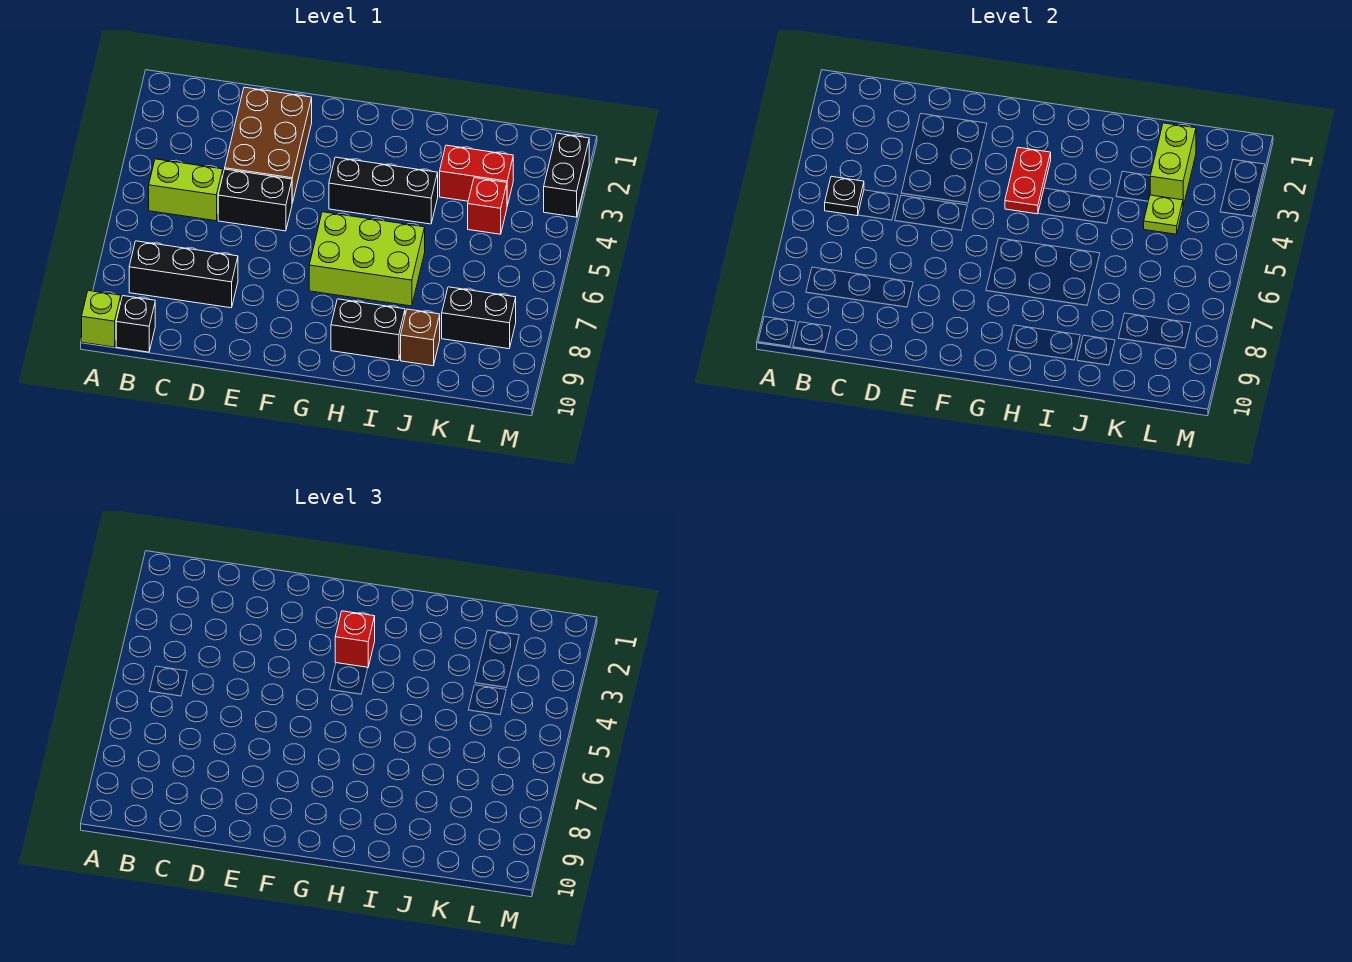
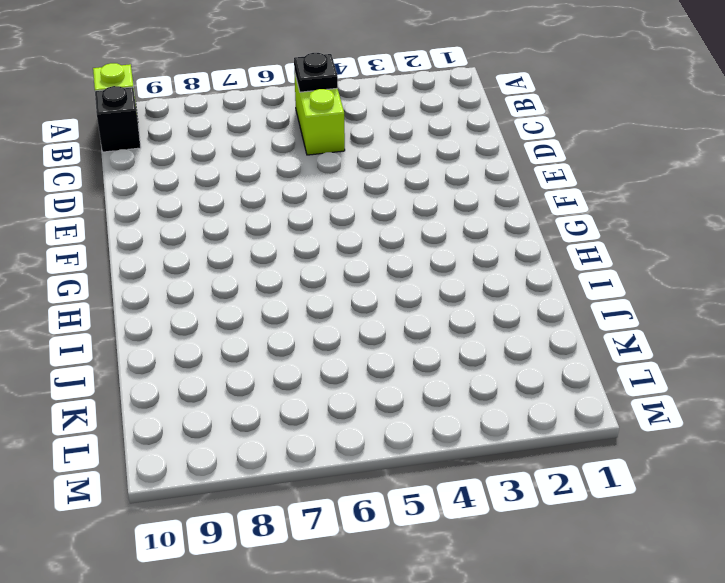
none -> black brick B8:D8 level 1
none -> brown brick D2:E4 level 1
none -> black brick D5:E5 level 1

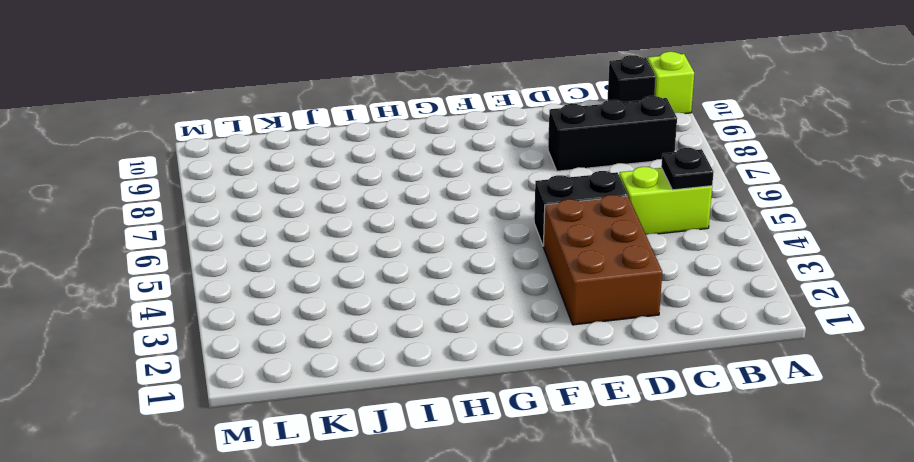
none -> black brick G4:I4 level 1
none -> lime brick G6:I7 level 1
none -> black brick H9:I9 level 1

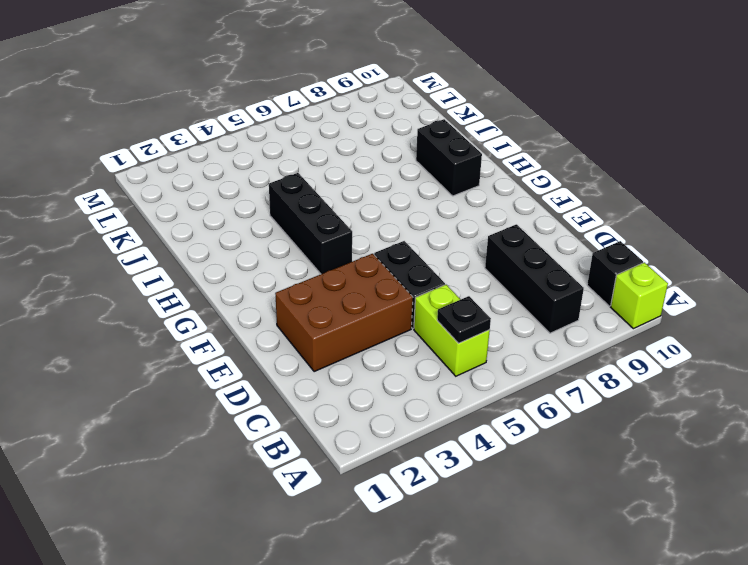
none -> lime brick G6:I7 level 1
none -> red brick J3:K3 level 1
none -> brown brick J9 level 1

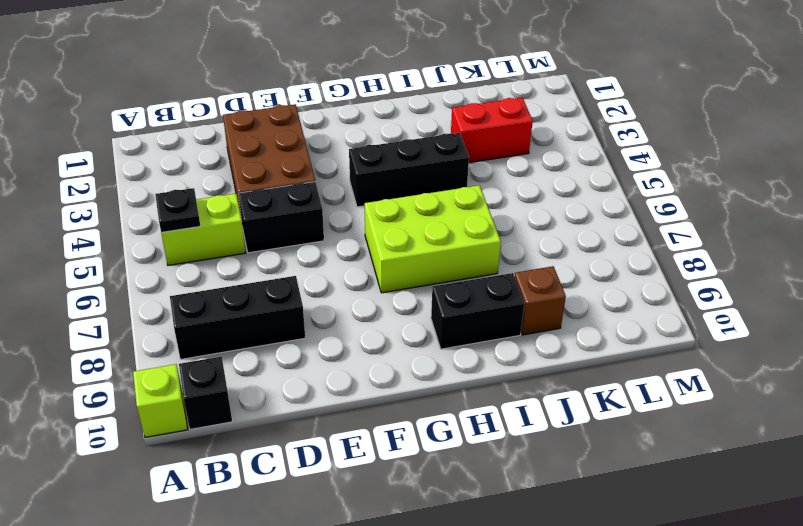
none -> red brick K4 level 1
none -> black brick K8:L8 level 1
none -> black brick M2:M3 level 1

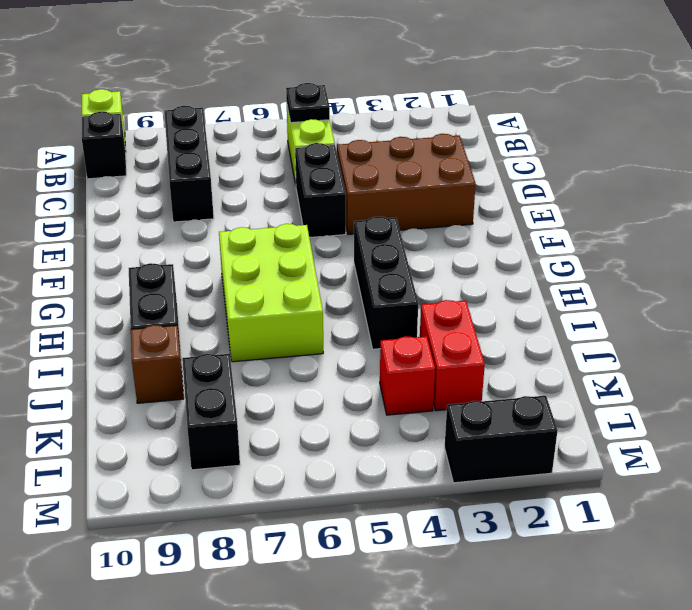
none -> red plate G3:G4 level 2
none -> lime brick K2:K3 level 2
none -> lime plate K4 level 2

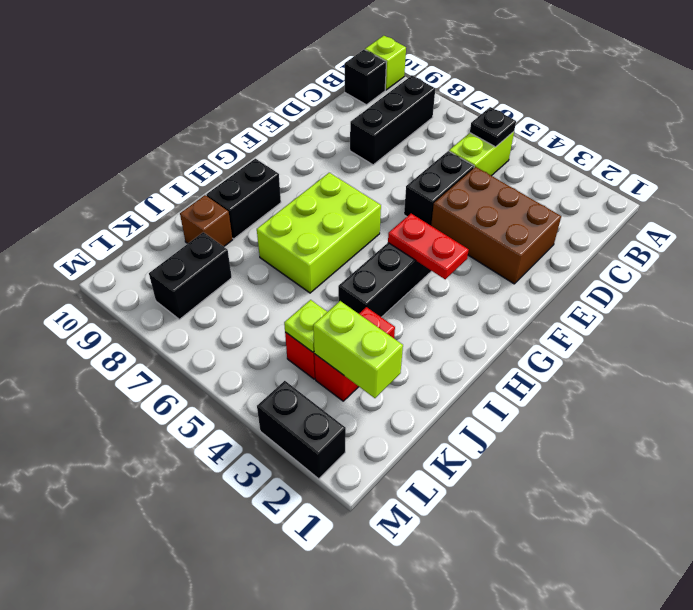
none -> red brick G3 level 3

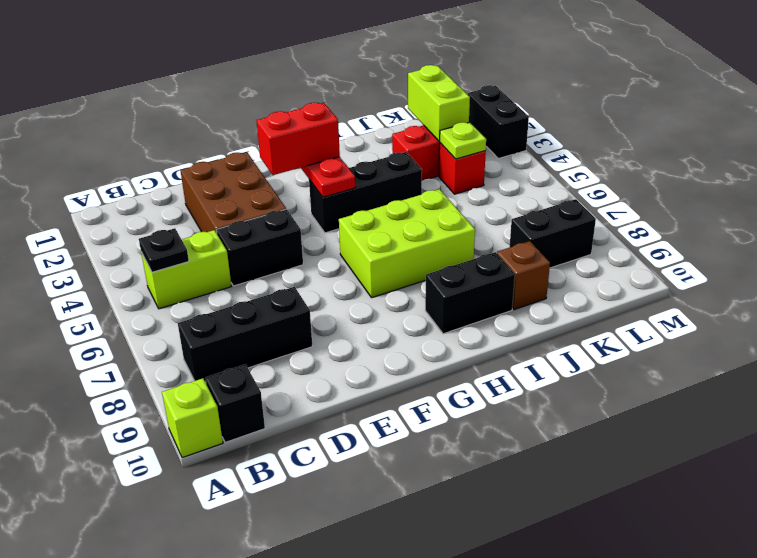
red brick F3:G3 level 3 -> red brick G3 level 3

